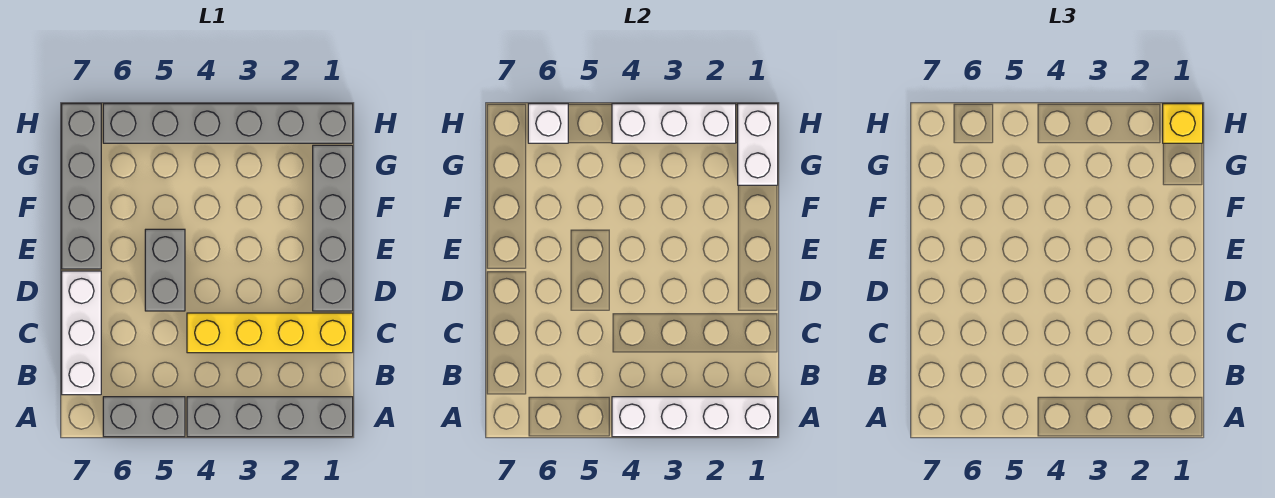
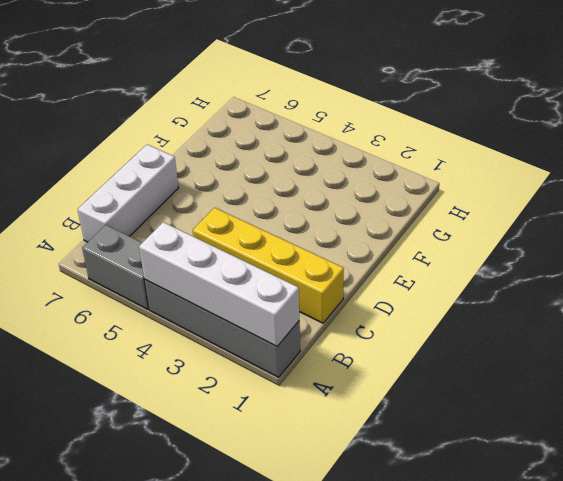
none -> grey brick D1:G1 level 1
none -> grey brick D5:E5 level 1
none -> grey brick E7:H7 level 1

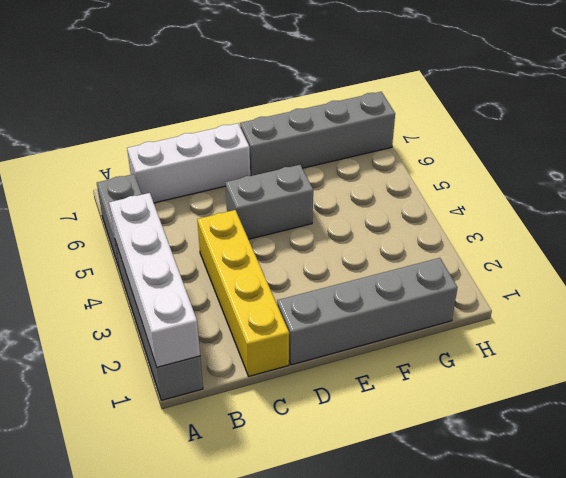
none -> grey brick H1:H6 level 1
none -> white brick G1:H1 level 2
none -> white brick H2:H4 level 2

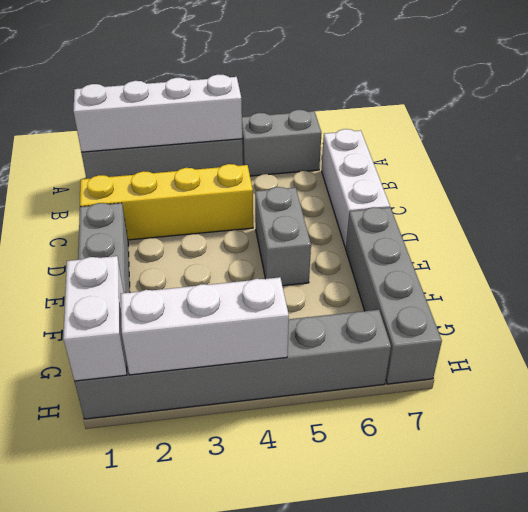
none -> white brick H6 level 2
none -> yellow brick H1 level 3

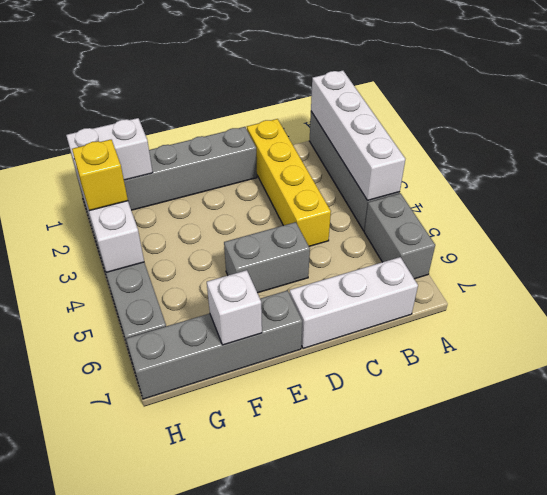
white brick F7 level 2 -> white brick H6 level 2
yellow brick H3 level 3 -> yellow brick H1 level 3

